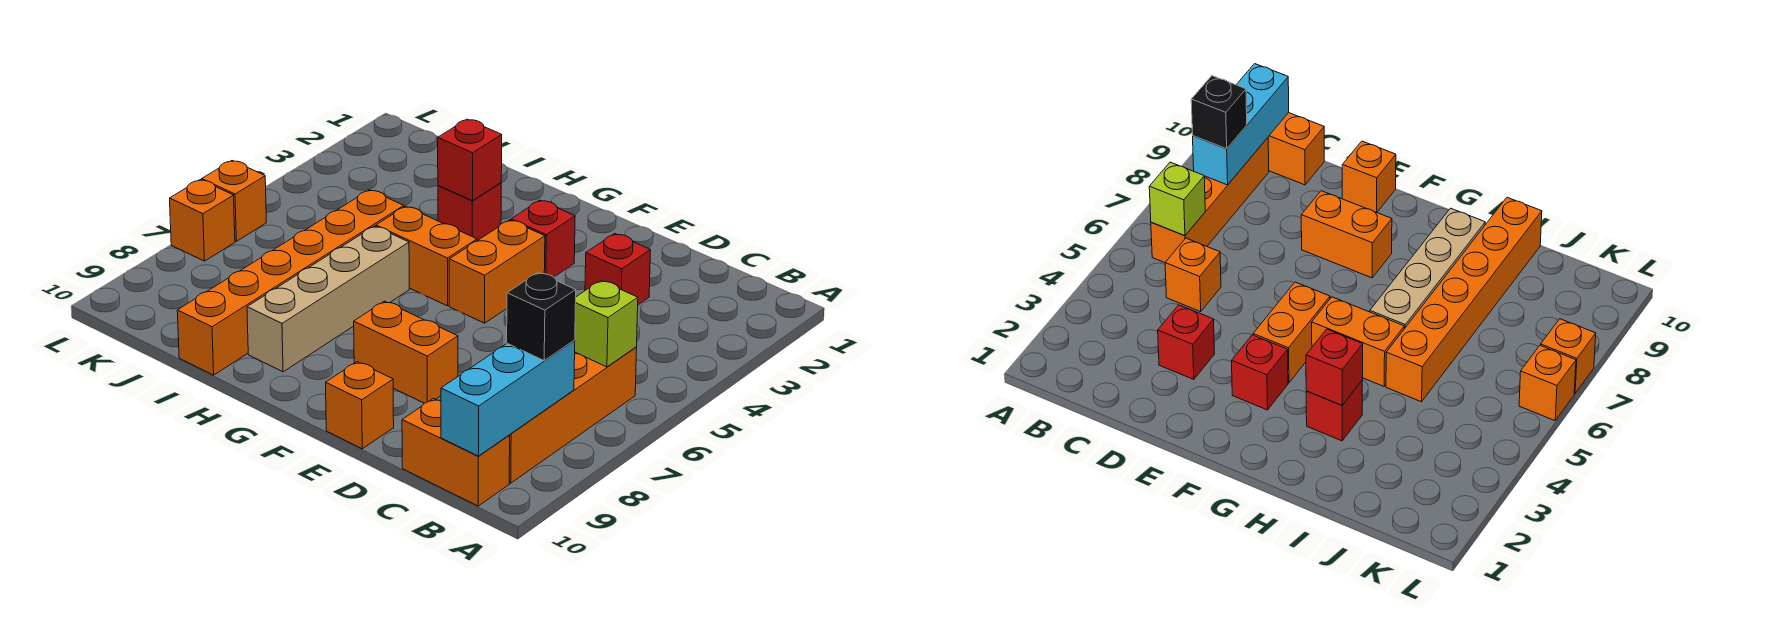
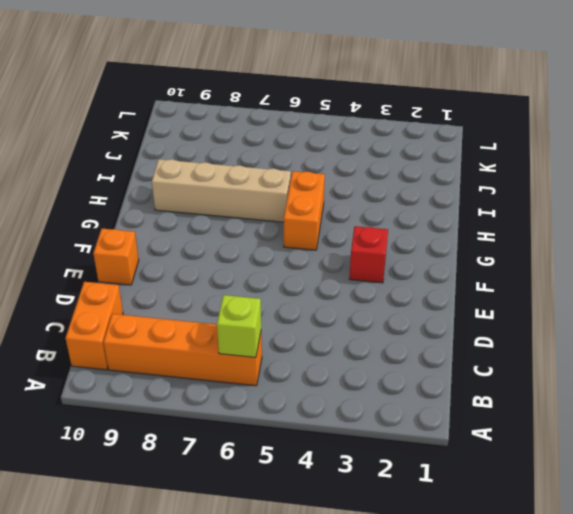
none -> orange brick C5 level 1
none -> red brick D3 level 1
none -> orange brick E8:F8 level 1

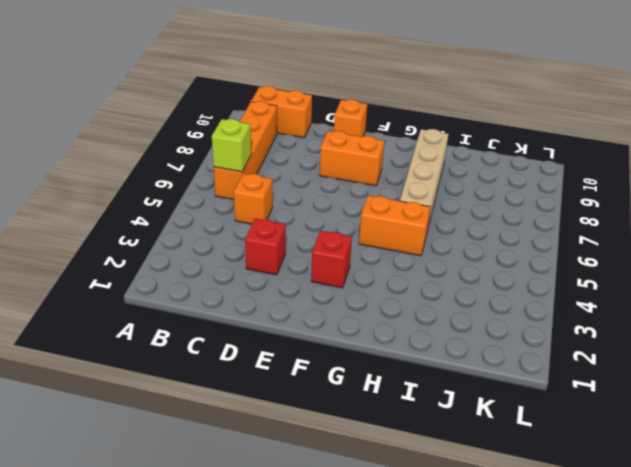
none -> orange brick F4:F5 level 1
none -> red brick H3 level 1
none -> orange brick I5:I10 level 1

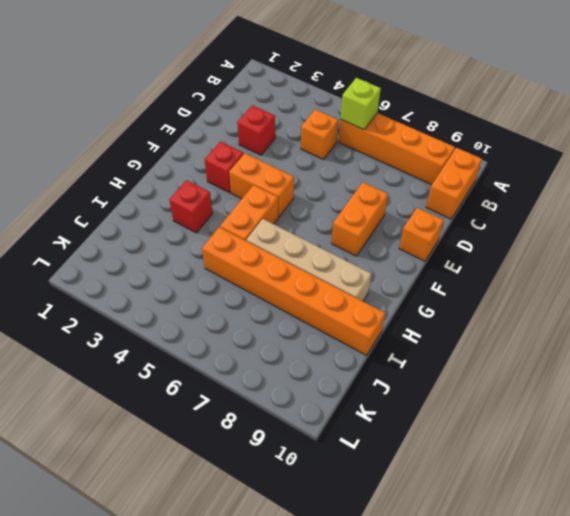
none -> orange brick L6 level 1
none -> orange brick L7 level 1
none -> cyan brick B8:B10 level 2

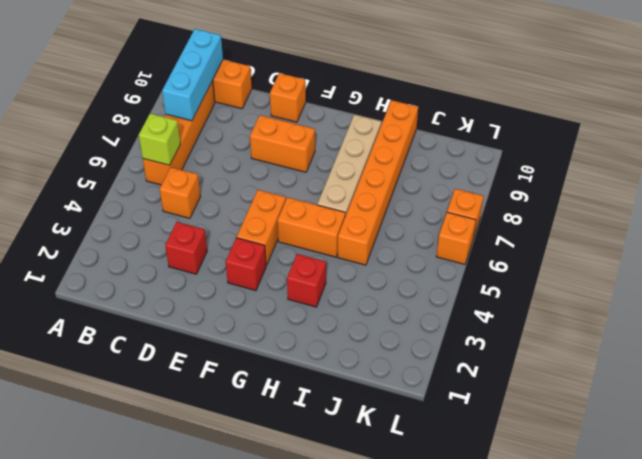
none -> red brick H3 level 2
none -> black brick B8 level 3

